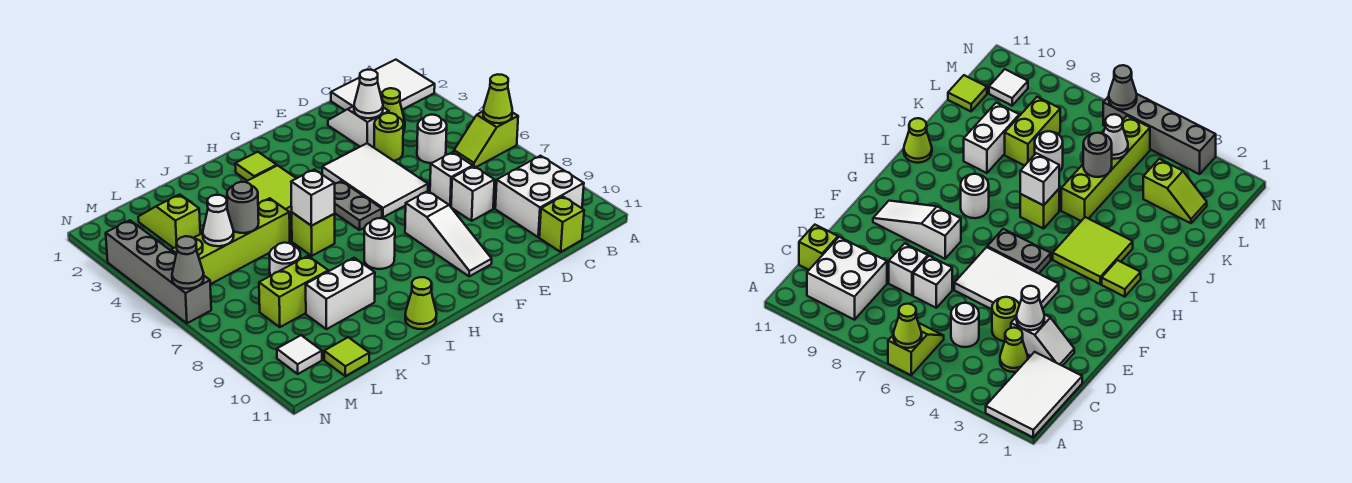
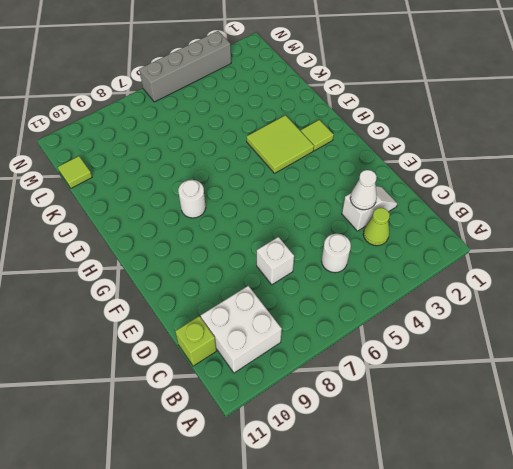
none -> white tile A1:C2 level 1
none -> lime slope A6:B6 level 1 top A
none -> lime round brick D4 level 1
none -> white brick D8 level 1

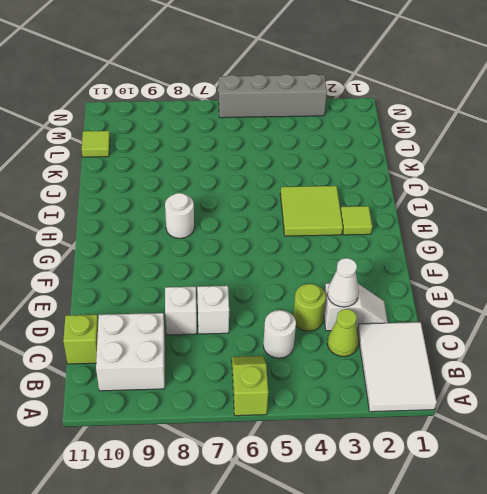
none -> white tile E4:F6 level 1
none -> white slope F8:F10 level 1 top 8
none -> grey plate G5:G6 level 1
none -> lime brick I6 level 1

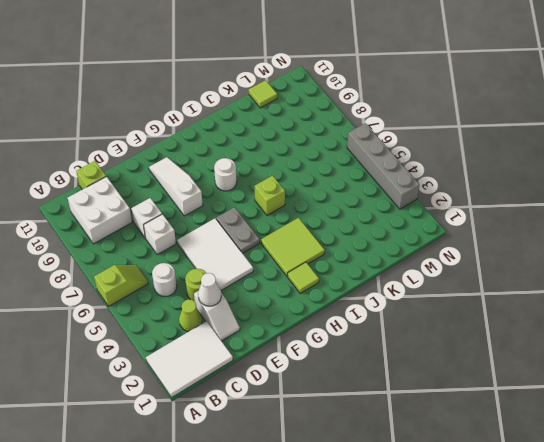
none -> lime cone I11 level 1
none -> lime brick J5:M5 level 1
none -> white brick J9:K9 level 1
none -> white round brick K7 level 1

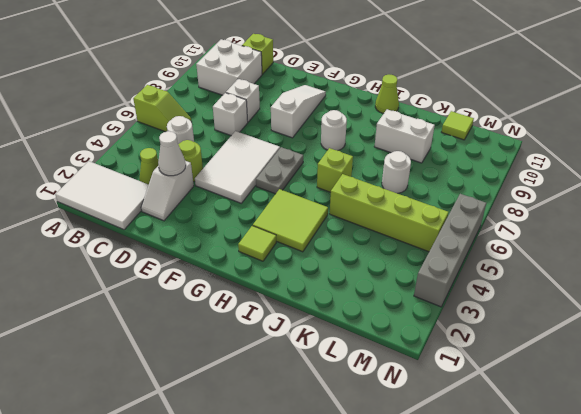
none -> lime brick K8:L8 level 1
none -> lime slope L2:L3 level 1 top 3
none -> white tile M10 level 1
none -> lime cone A6 level 2

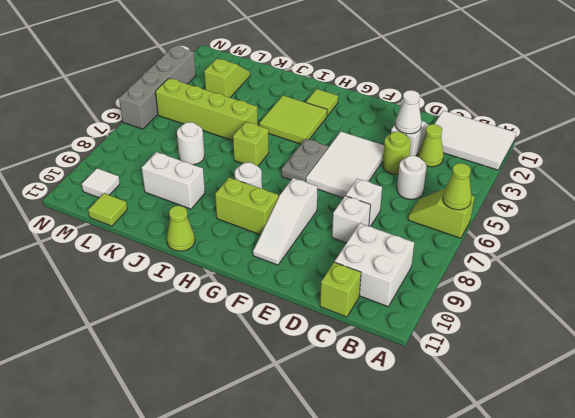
lime brick G9:H9 level 1 -> lime brick K8:L8 level 1
none -> white brick I6 level 2
none -> grey round brick K5 level 2
none -> white cone L5 level 2
none -> grey cone N6 level 2

